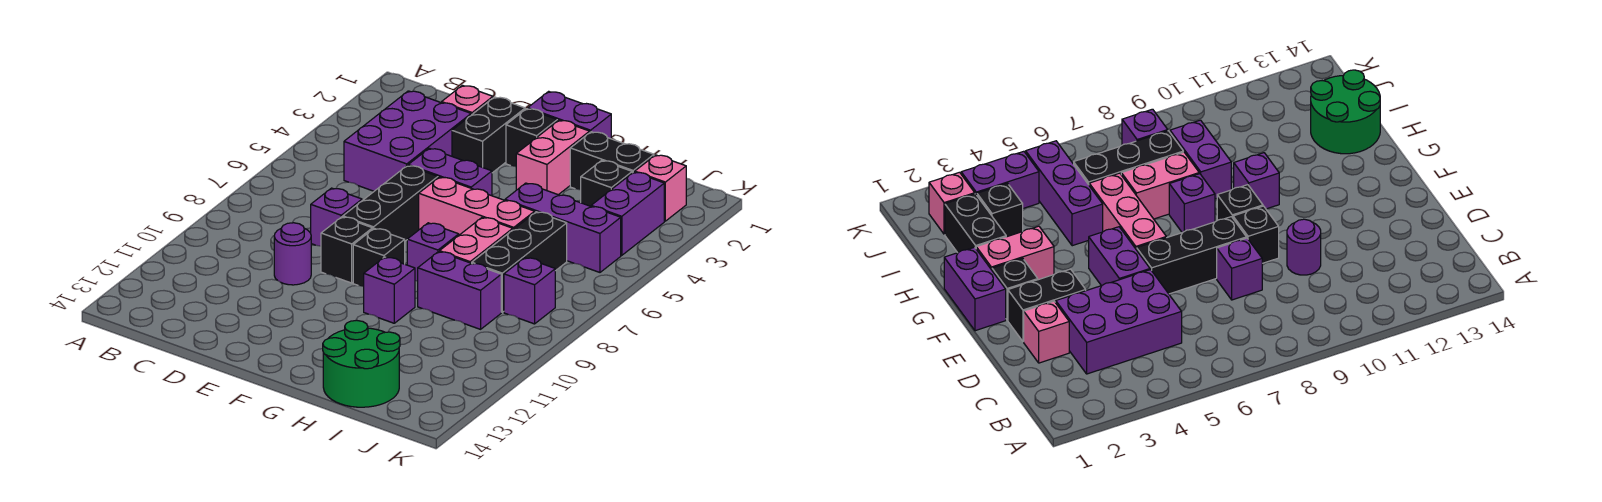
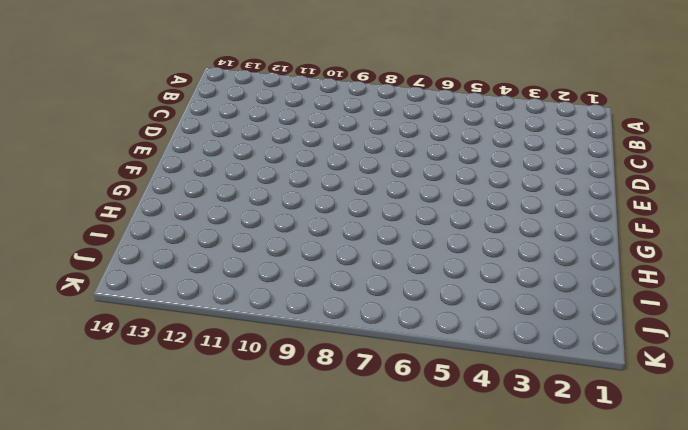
none -> purple brick C3:D5 level 1
none -> pink brick D2 level 1
none -> purple brick D8 level 1

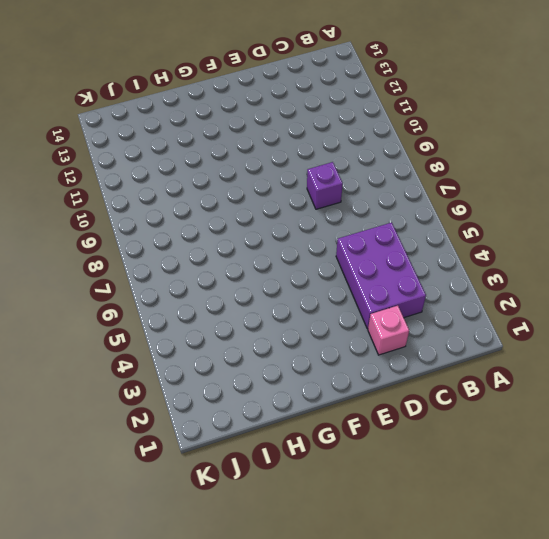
none -> purple round brick D10 level 1
none -> black brick E2:E3 level 1
none -> purple brick E5:F5 level 1

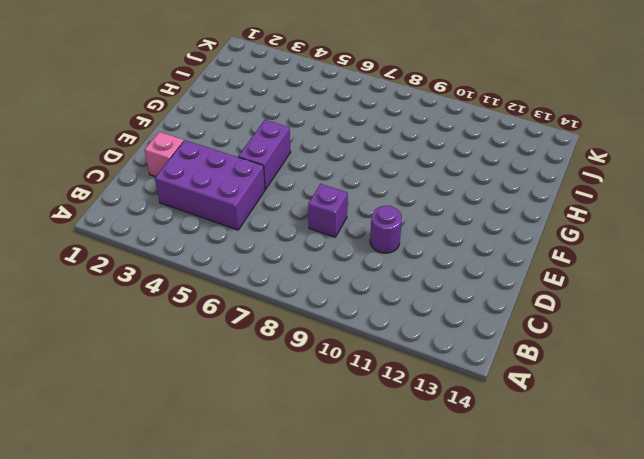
none -> black brick E2:E3 level 1
none -> black brick E6:E8 level 1
none -> black brick E9 level 1

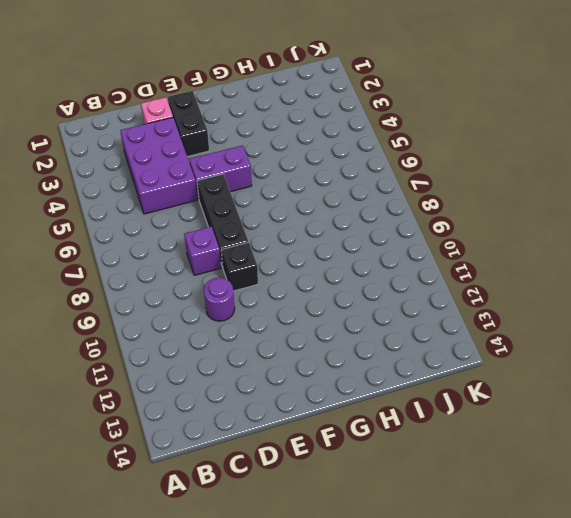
none -> purple brick F1:G1 level 1
none -> black brick F2 level 1
none -> pink brick F6:H6 level 1

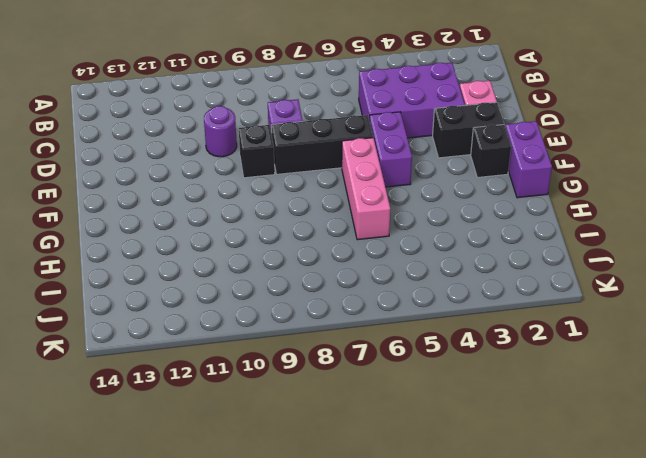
none -> black brick F9 level 1
none -> pink brick G2:G3 level 1
none -> purple brick G8 level 1

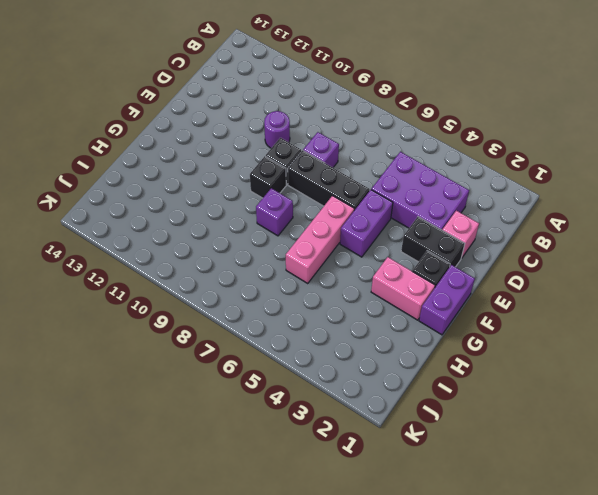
none -> purple brick G10 level 1
none -> black brick H2:I2 level 1
none -> purple brick H5:J5 level 1

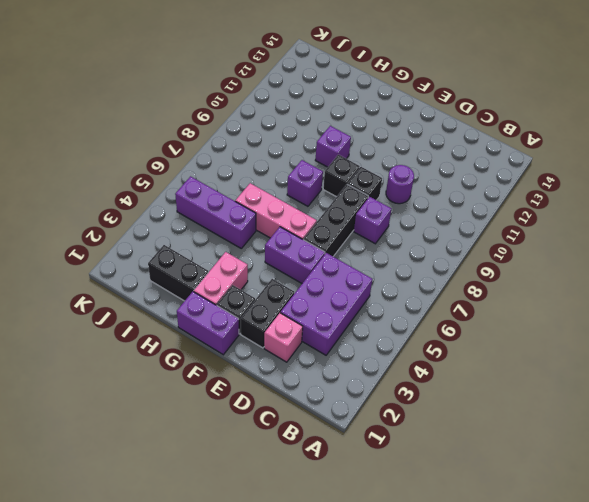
none -> pink brick H7:H8 level 1
none -> purple brick H9:I9 level 1
none -> green round brick H13:I14 level 1

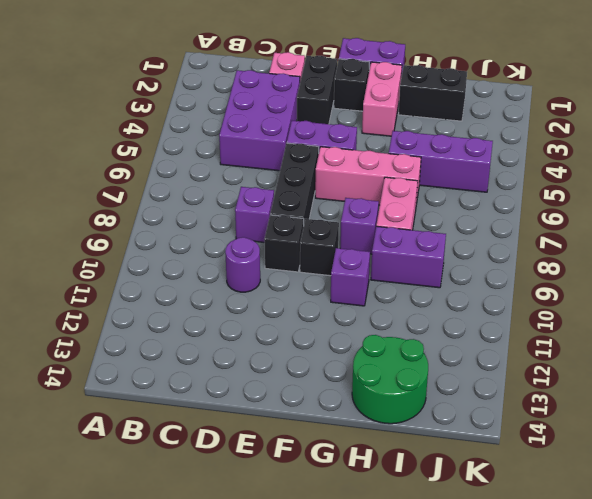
none -> black brick I3 level 1
none -> black brick I6:I8 level 1
none -> pink brick J2 level 1

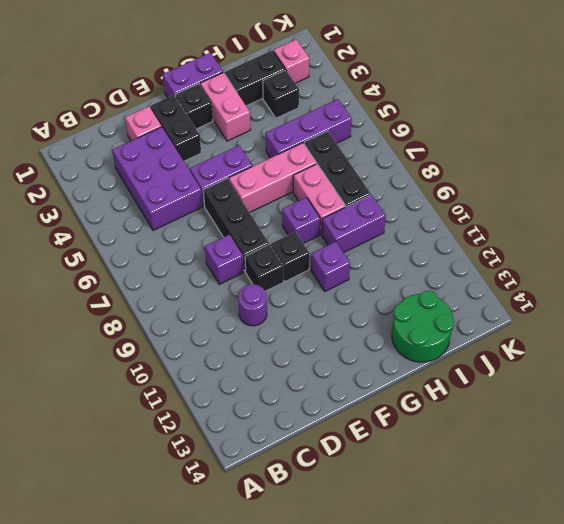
none -> purple brick J3:J4 level 1
none -> purple brick J8 level 1

